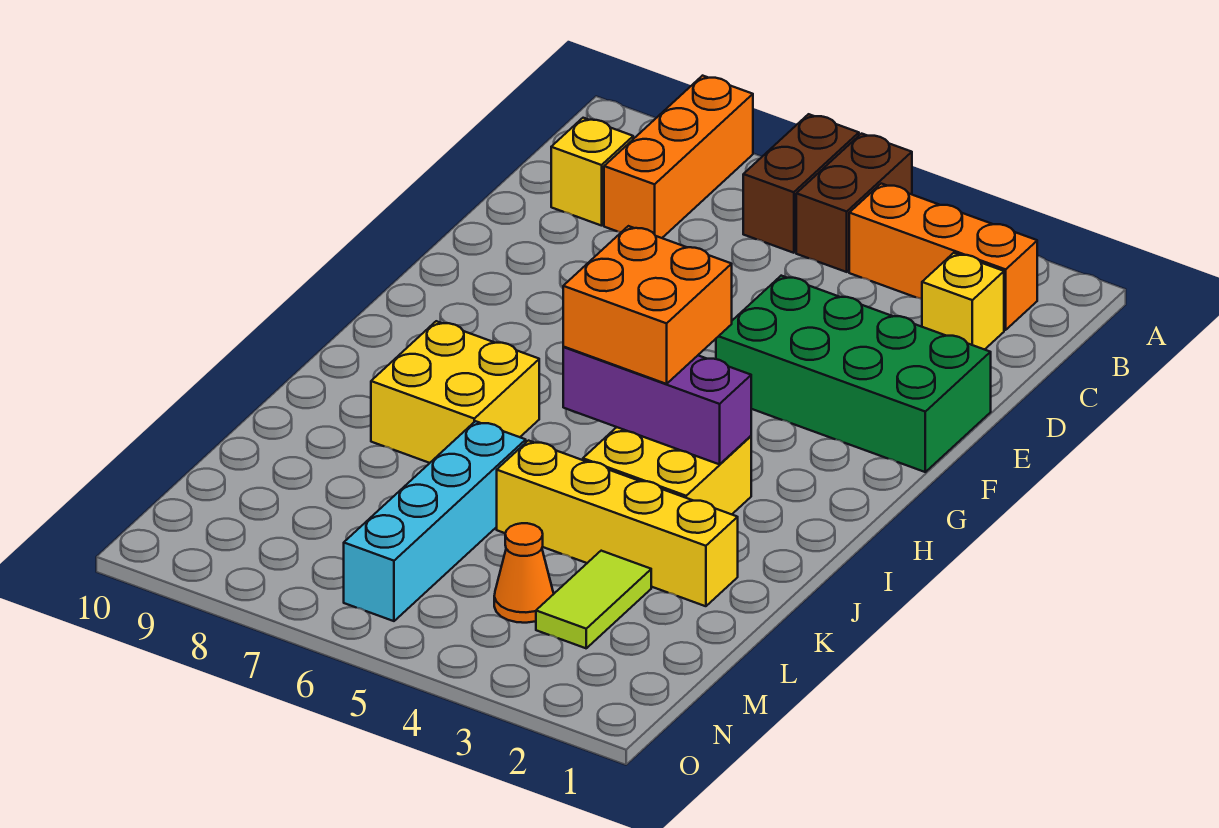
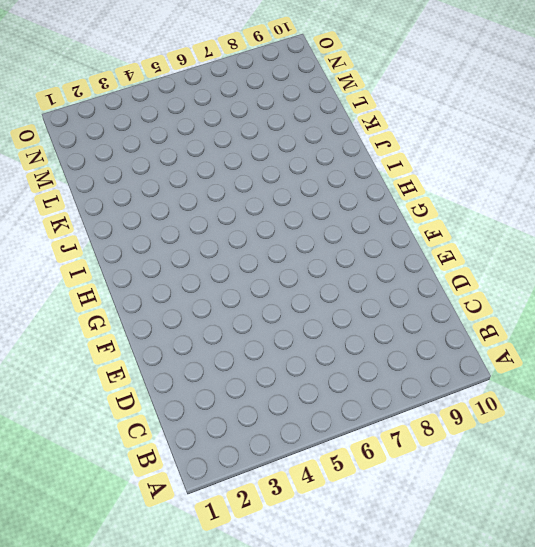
none -> brown brick A5:B5 level 1
none -> brown brick A6:B6 level 1
none -> orange brick A8:C8 level 1

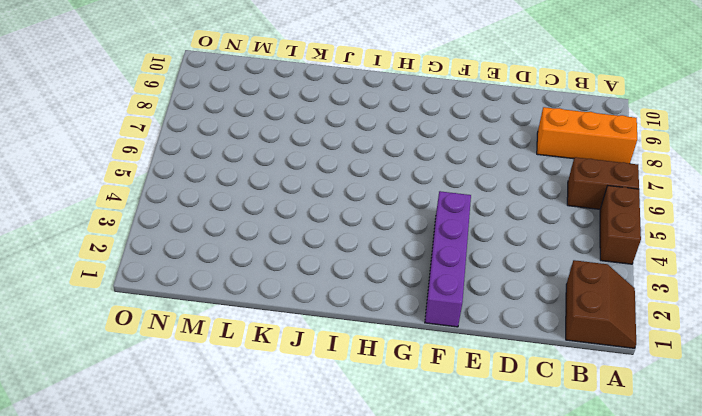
brown slope A1:B2 level 1 top B -> orange brick B2:B4 level 1
brown brick A4:A5 level 1 -> brown brick A5:B5 level 1
purple brick F1:F4 level 1 -> green brick E1:F4 level 1
none -> yellow brick C2 level 1
none -> yellow brick C9 level 1
none -> yellow brick I3:J4 level 1

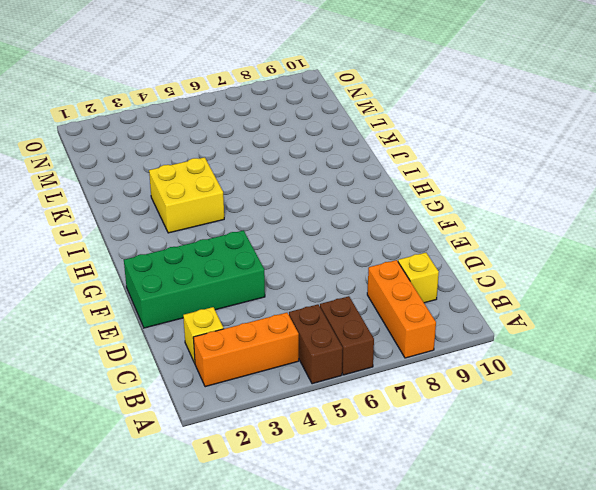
none -> yellow brick I7:J8 level 1
none -> yellow brick K2:K5 level 1
none -> cyan brick K6:N6 level 1

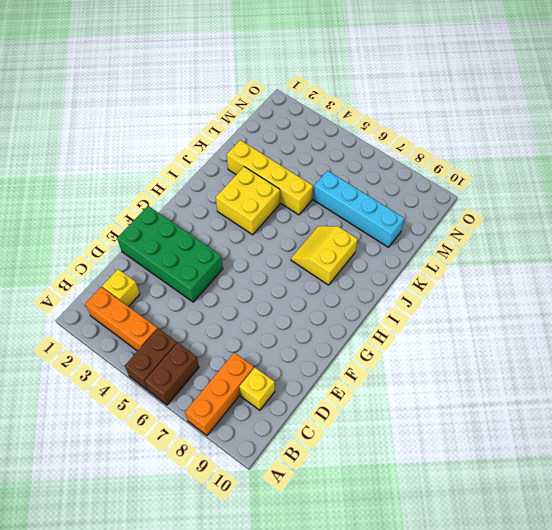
yellow slope I7:J8 level 1 top 8 -> yellow brick I7:J8 level 1
cyan brick L6:L9 level 1 -> cyan brick K6:N6 level 1
none -> lime tile L3:M3 level 1
none -> orange cone M4 level 1
none -> purple brick I3:I5 level 2

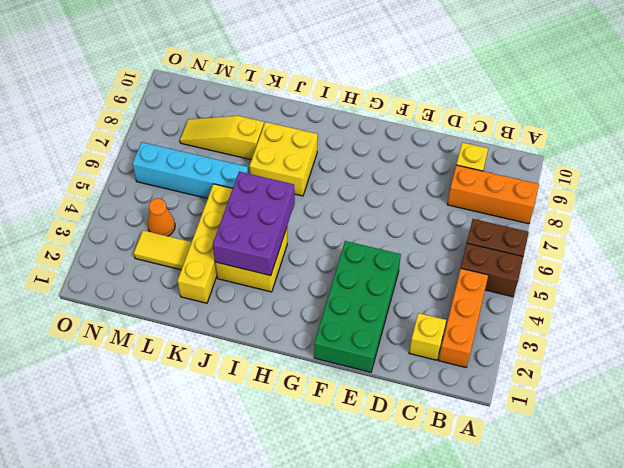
purple brick I3:J5 level 2 -> purple brick I3:I5 level 2
yellow slope K8:M8 level 1 top K -> none
yellow tile L3:M3 level 1 -> lime tile L3:M3 level 1
none -> orange brick H4:I5 level 3

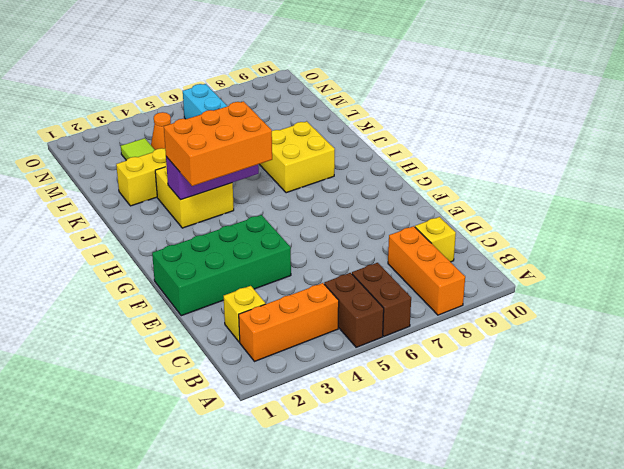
orange brick H3:I5 level 3 -> orange brick H4:I5 level 3

